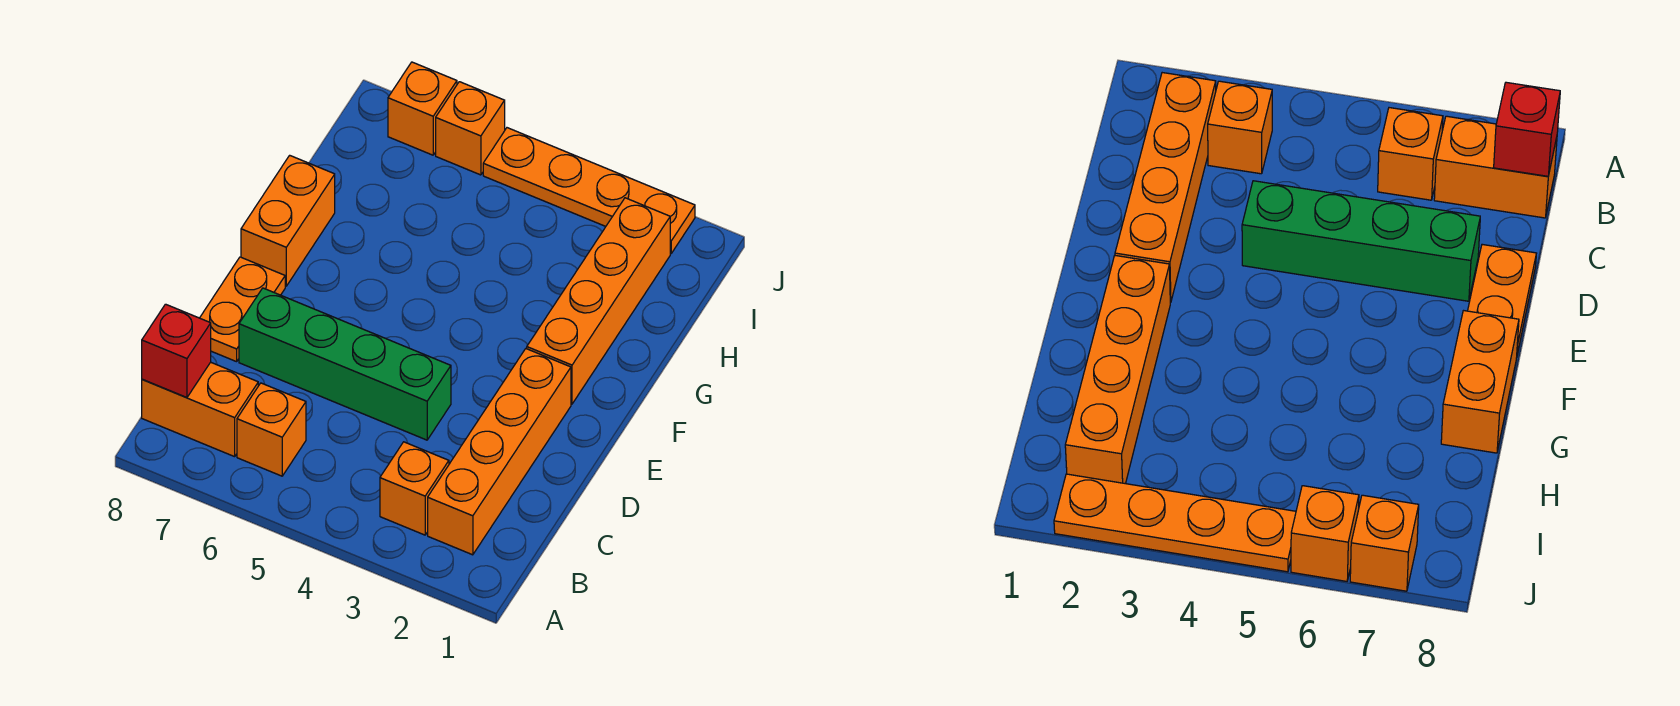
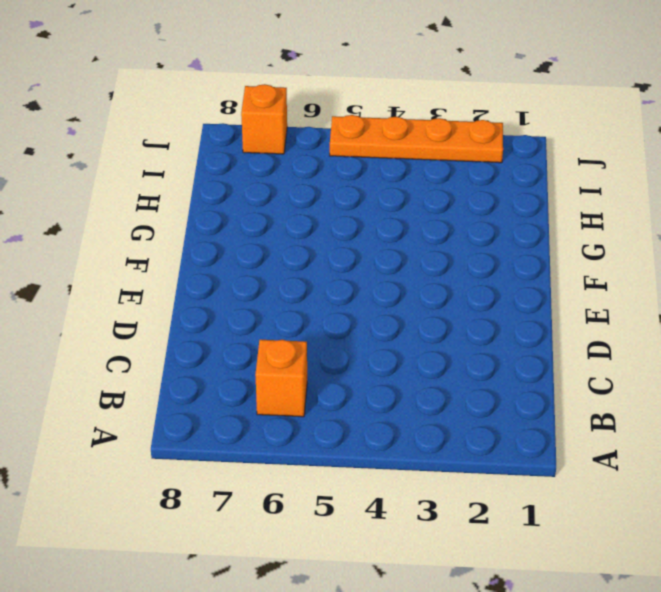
none -> orange brick B2:E2 level 1
none -> orange brick B3 level 1
none -> orange brick B7:B8 level 1

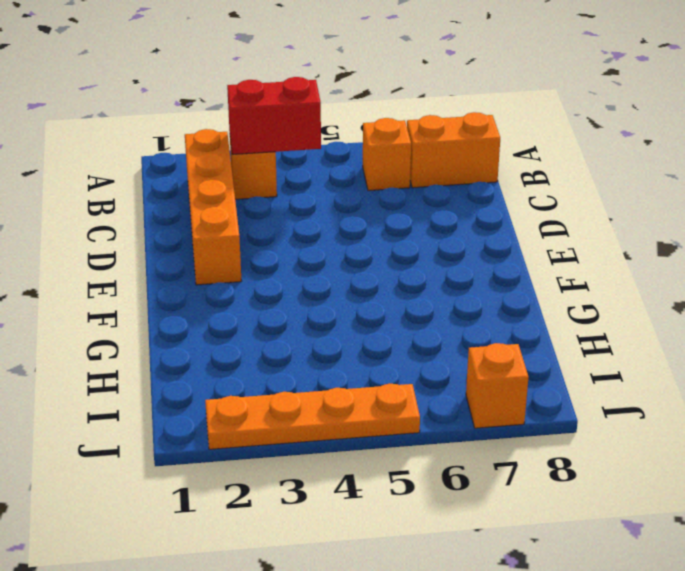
red brick B3:B4 level 2 -> none
none -> green brick D4:D7 level 1
none -> orange plate D8:E8 level 1
none -> orange brick F2:I2 level 1

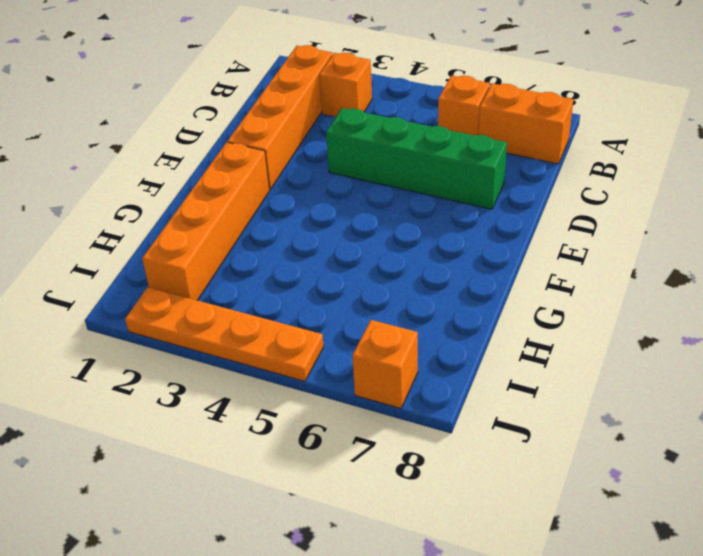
none -> orange plate D8:E8 level 1
none -> orange brick F8:G8 level 1
none -> orange brick J6 level 1

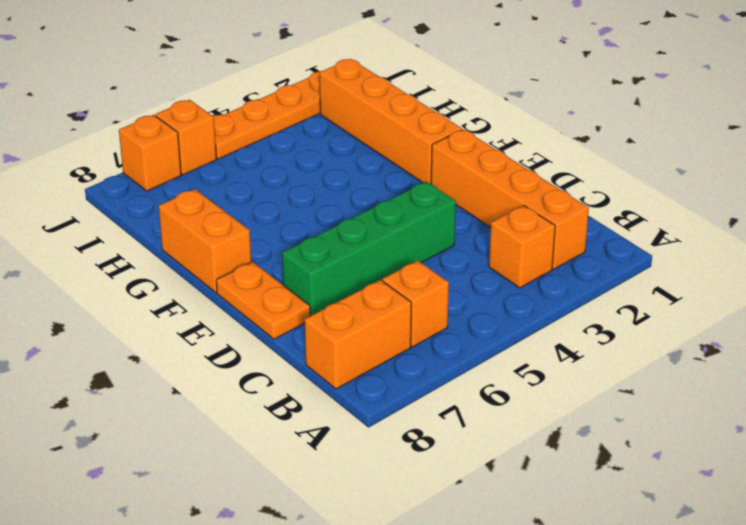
none -> red brick B8 level 2

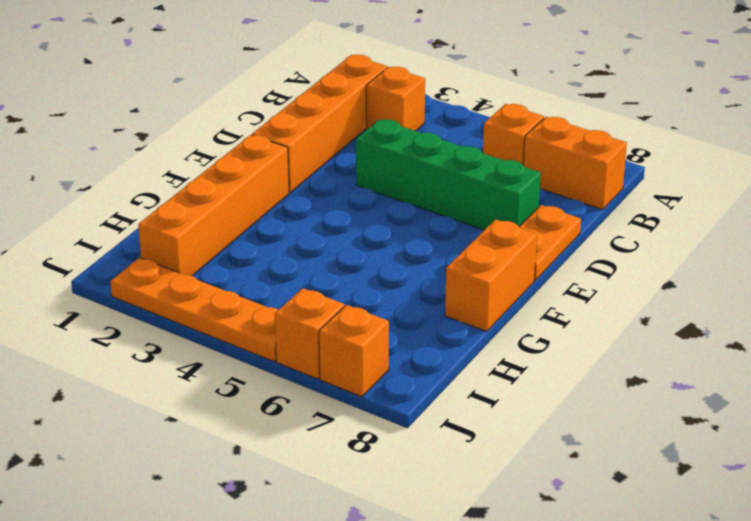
none -> red brick B8 level 2

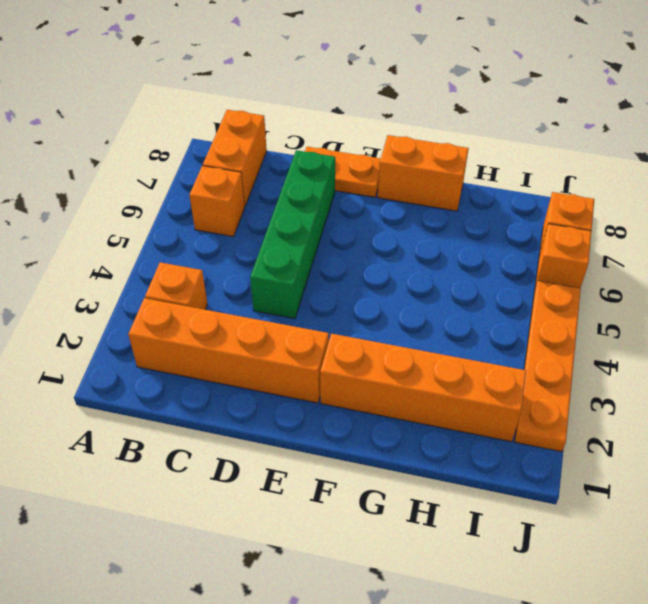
none -> red brick B8 level 2

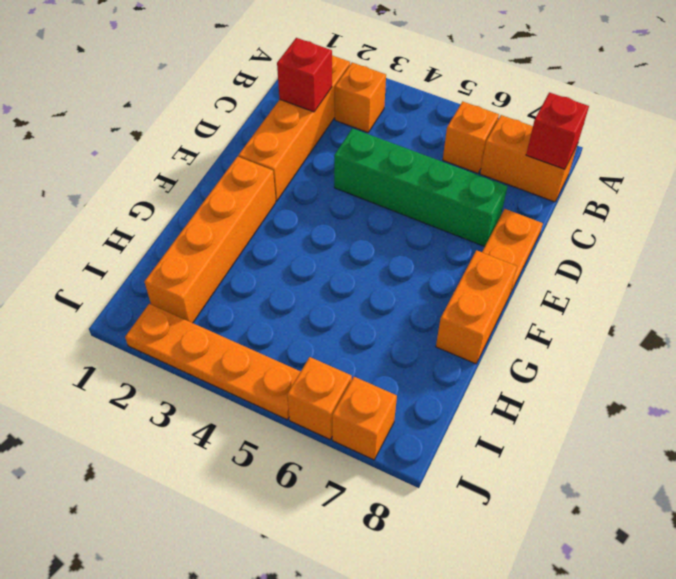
red brick C2 level 2 -> none

